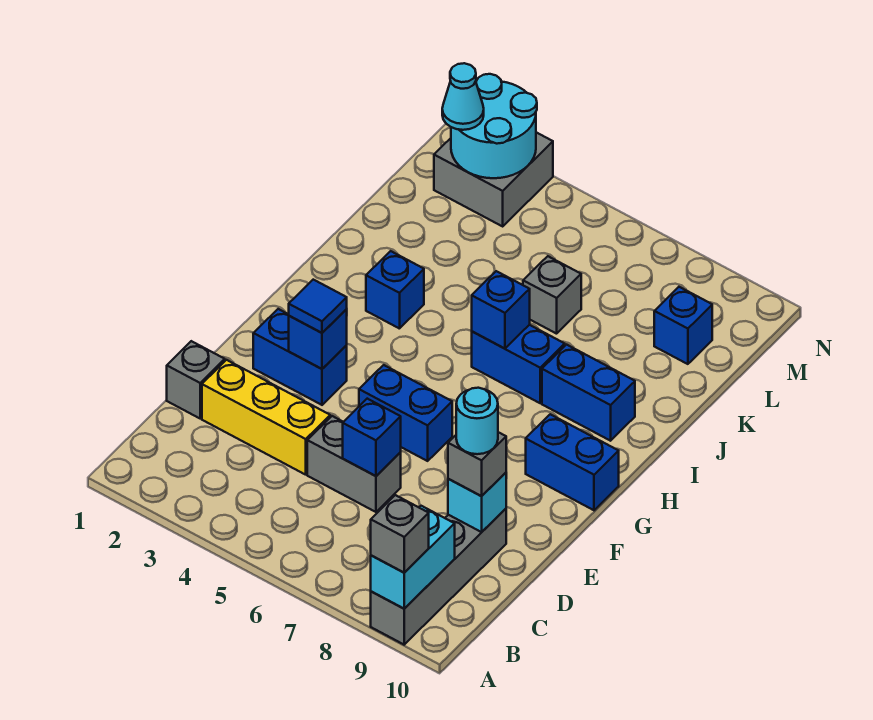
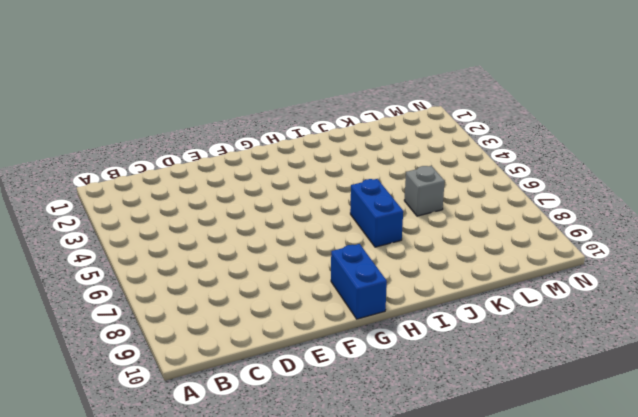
none -> grey brick A9:D9 level 1
none -> grey brick D1 level 1
none -> yellow brick D2:D4 level 1

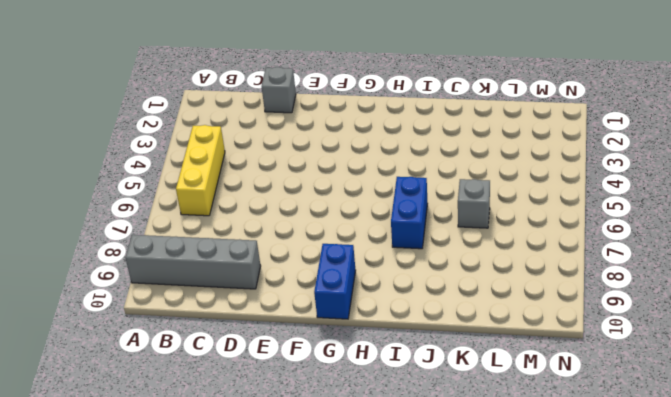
yellow brick B4:B6 level 1 -> yellow brick D2:D4 level 1
none -> grey brick D5:D6 level 1
none -> blue brick F2:F3 level 1
none -> blue brick F5:F6 level 1

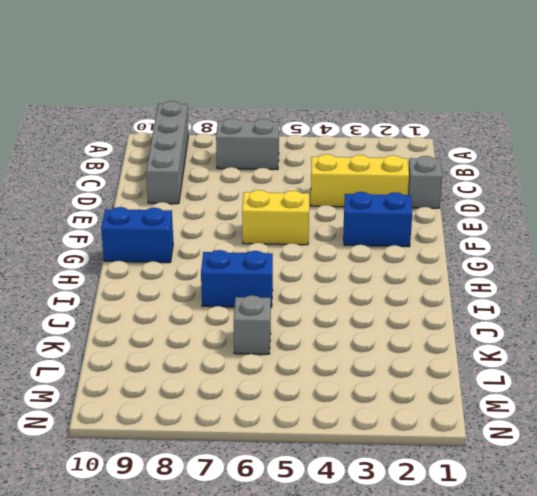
grey brick B6:B7 level 1 -> grey brick D5:D6 level 1
yellow brick F5:F6 level 1 -> blue brick F5:F6 level 1
none -> blue brick I3 level 1
none -> blue brick I8:I9 level 1
none -> blue brick L9 level 1

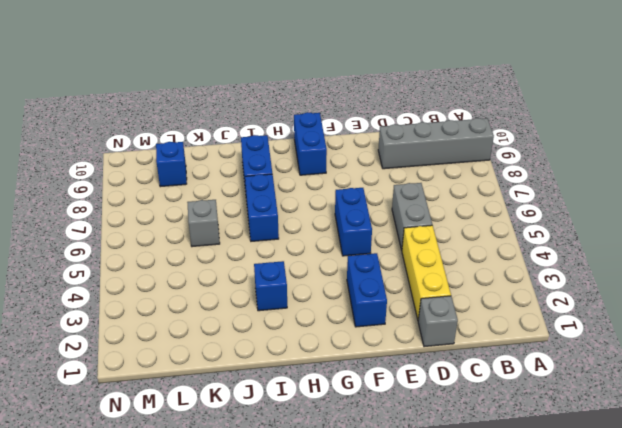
none -> grey brick M2:N3 level 1
none -> cyan brick A9:B9 level 2
none -> blue brick D6 level 2

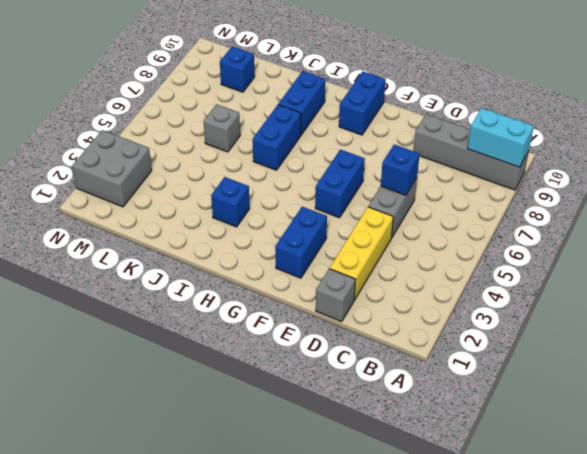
none -> cyan brick D9 level 2
none -> blue brick F3 level 2
none -> blue brick I6 level 2

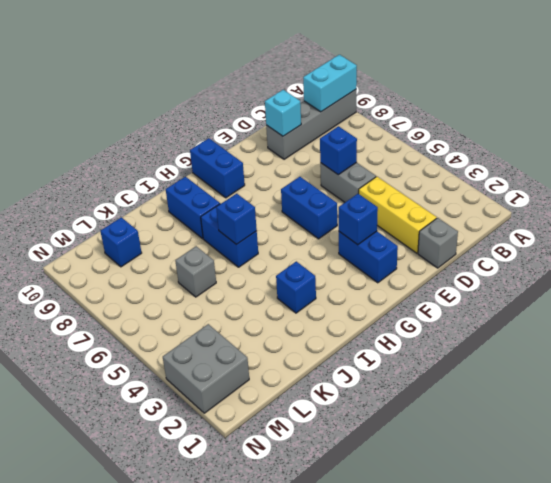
none -> cyan round brick M2:N3 level 2
none -> grey brick A9 level 3
none -> grey brick D9 level 3

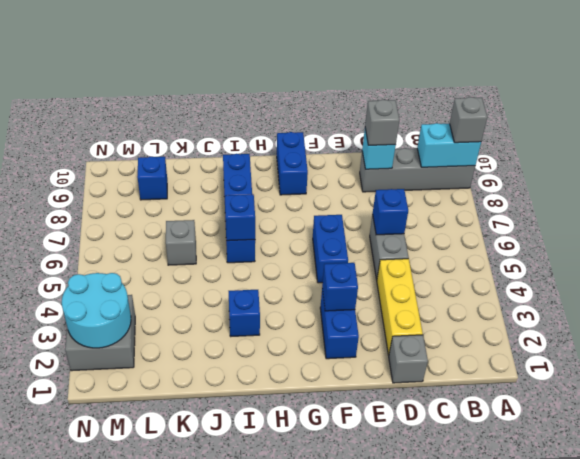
none -> blue tile F3 level 3
none -> cyan cone M2 level 3
none -> cyan round brick D9 level 4

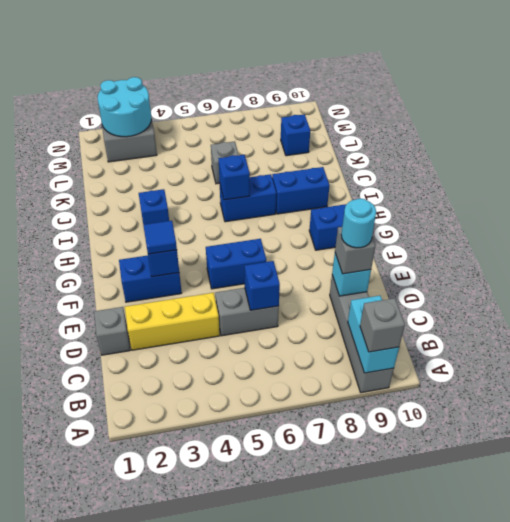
none -> cyan cone M2 level 3

